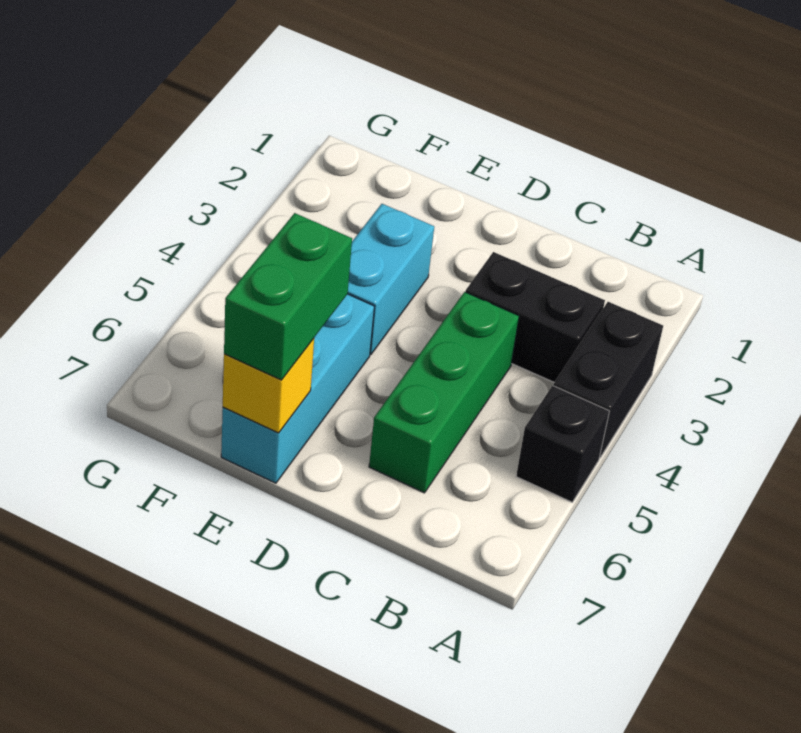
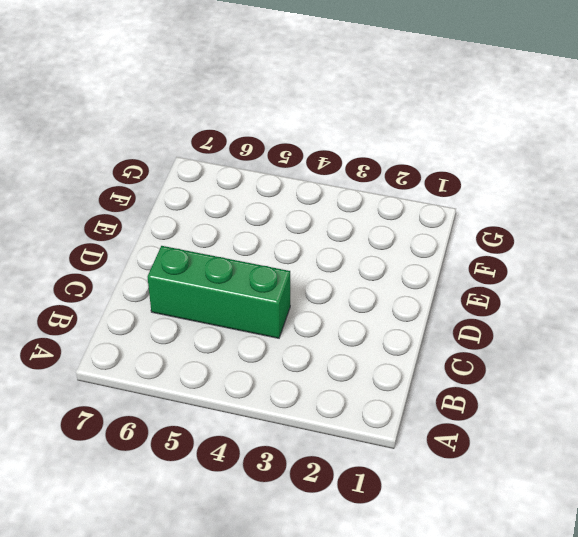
none -> black brick A3:A4 level 1
none -> black brick A5 level 1

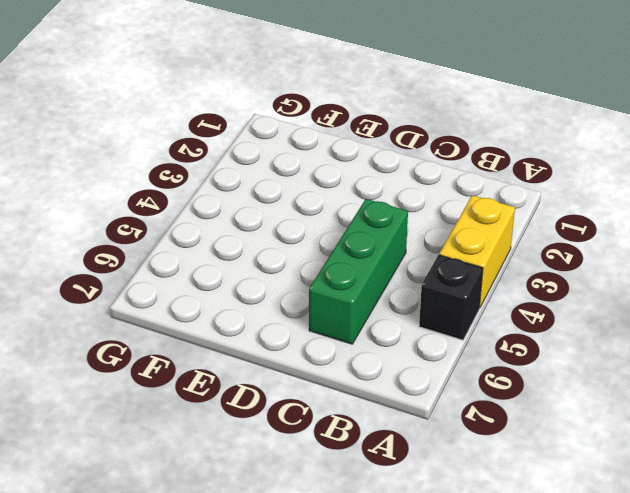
yellow brick A3:A4 level 1 -> black brick A3:A4 level 1
none -> black brick B3:C3 level 1
none -> cyan brick E3:E4 level 1

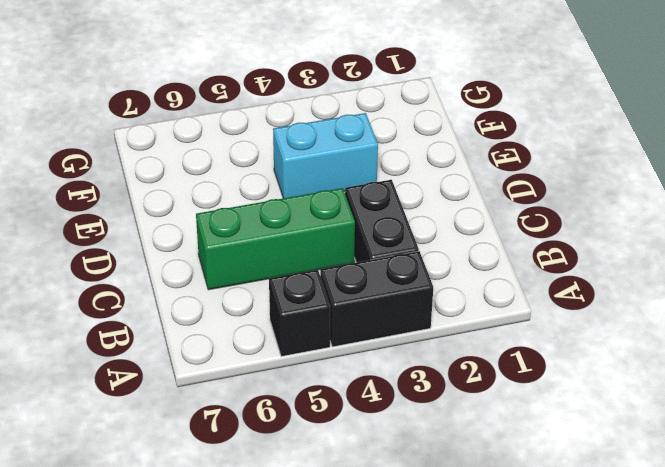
none -> cyan brick E5:E7 level 1
none -> yellow brick E7 level 2

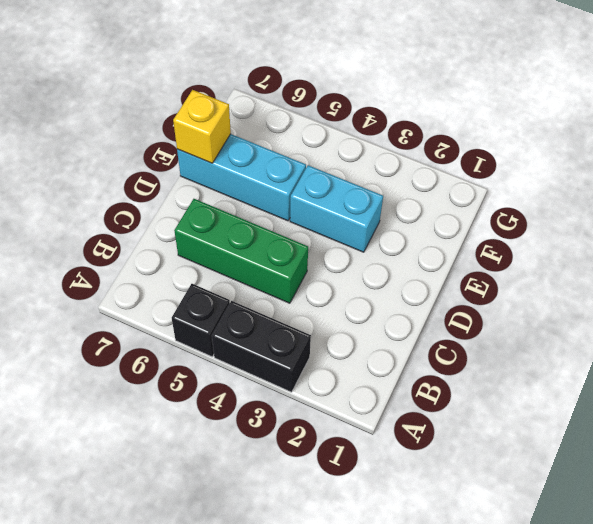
none -> black brick B3:C3 level 1
none -> green brick E6:E7 level 3

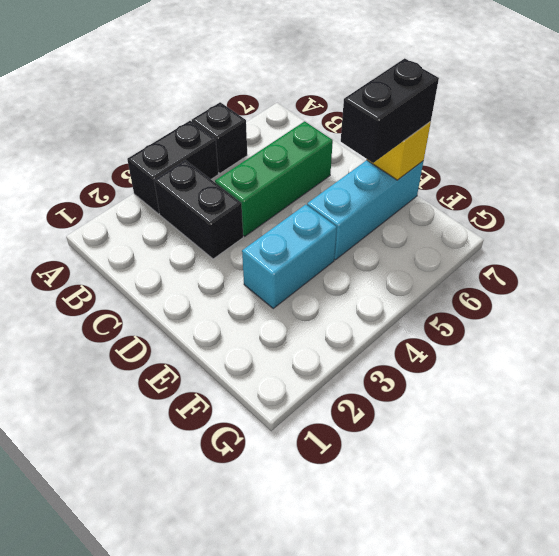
black brick E6:E7 level 3 -> green brick E6:E7 level 3

